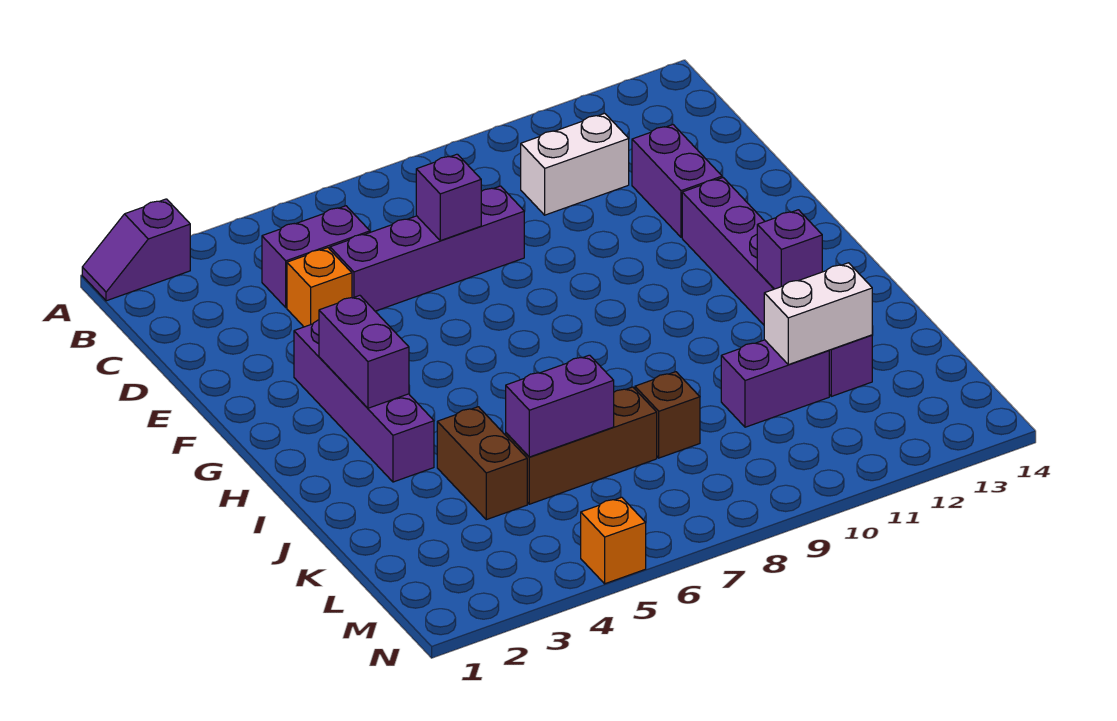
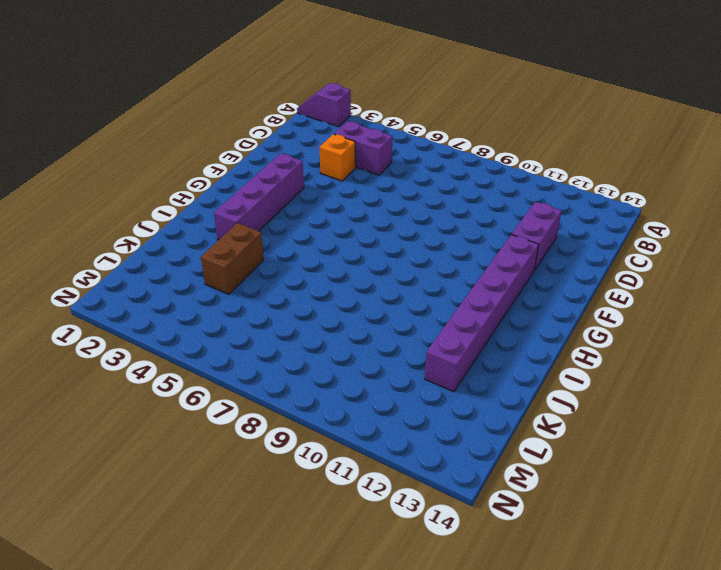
none -> white brick C10:C11 level 1
none -> purple brick D5:D8 level 1
none -> brown brick K5:K7 level 1

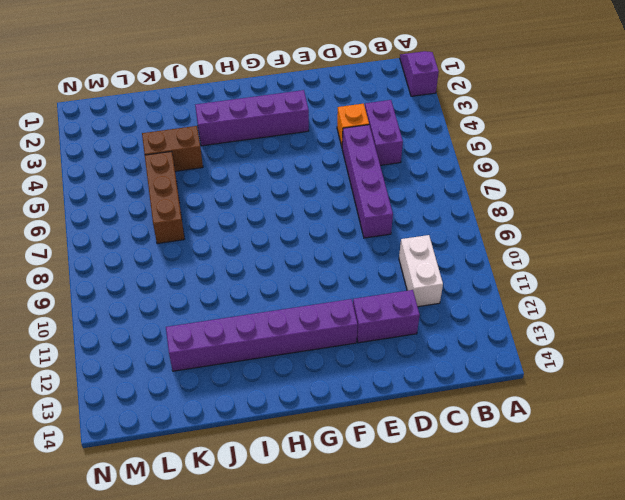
none -> brown brick K8 level 1
none -> purple brick K10:K11 level 1
none -> orange brick N5 level 1

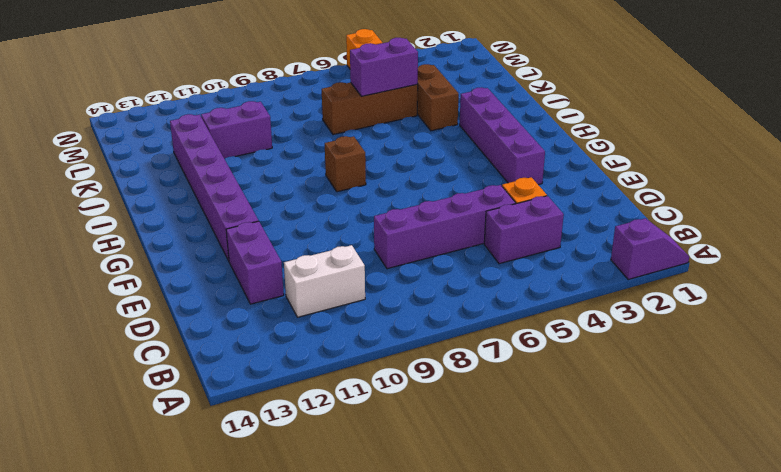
brown brick H8 level 1 -> brown brick K8 level 1
none -> purple brick D7 level 2
none -> purple brick G3:H3 level 2
none -> purple brick I12 level 2

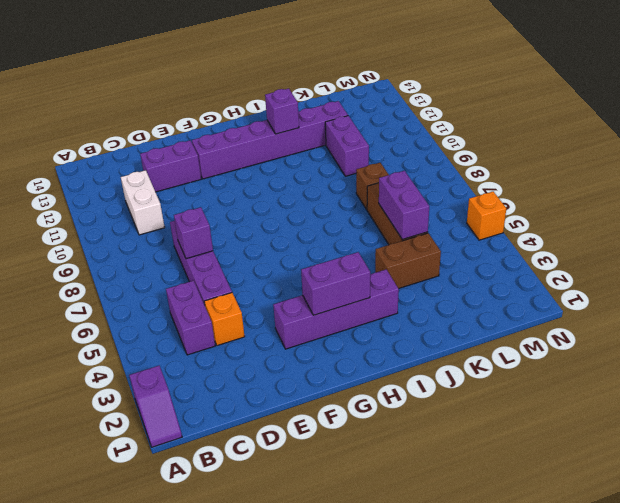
none -> white brick K11:K12 level 2

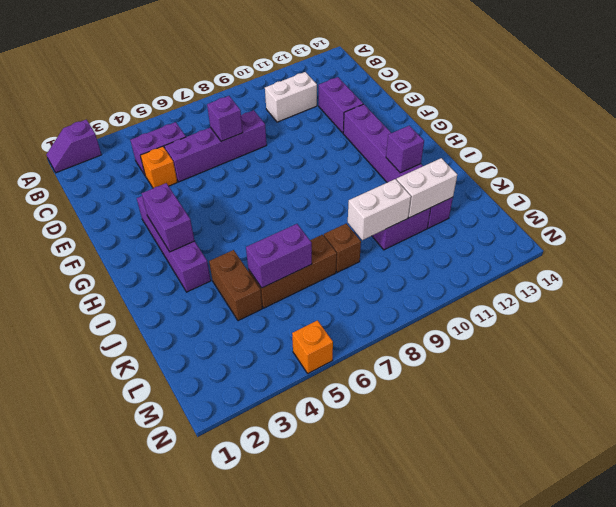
white brick K9:K10 level 2 -> none

